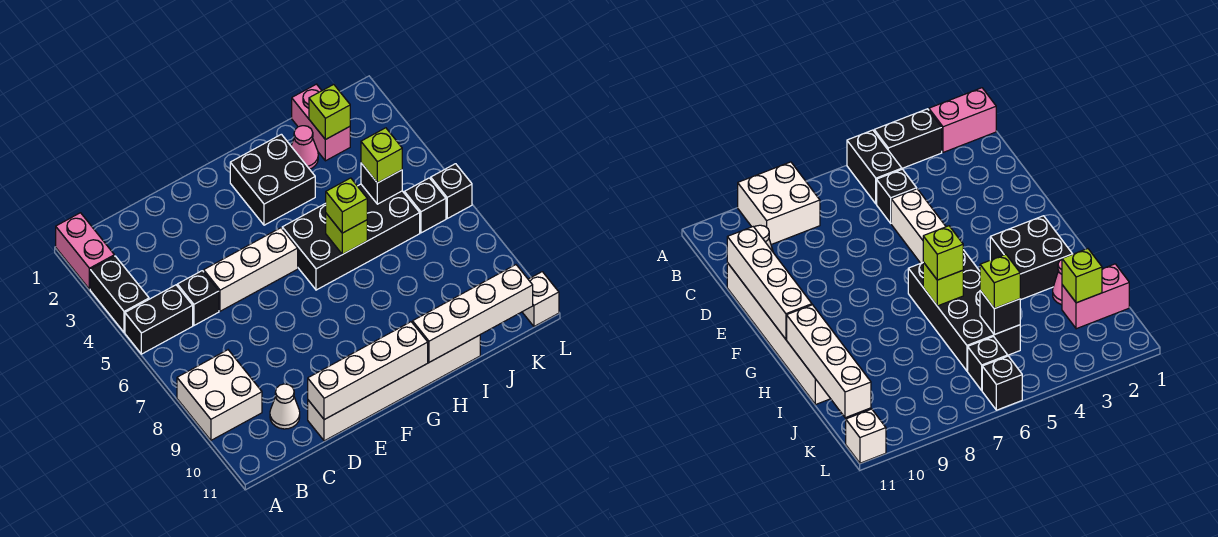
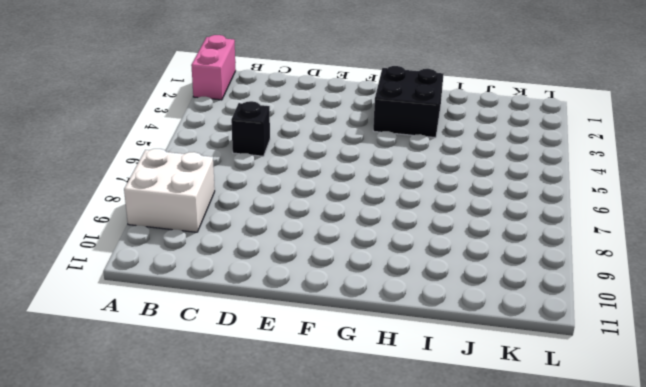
none -> black brick A3:A4 level 1
none -> black brick A5:B5 level 1
none -> white cone C10 level 1

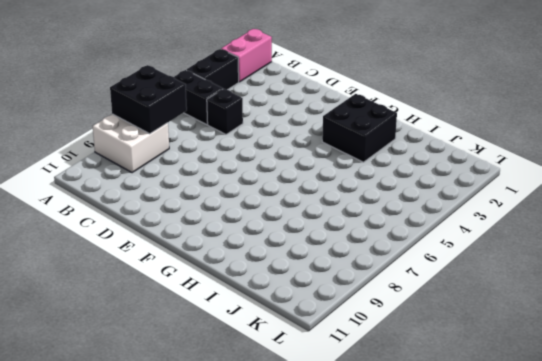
black brick A7:B8 level 2 -> none
none -> white cone C10 level 1
none -> white brick D5:F5 level 1
none -> white brick D11:I11 level 1

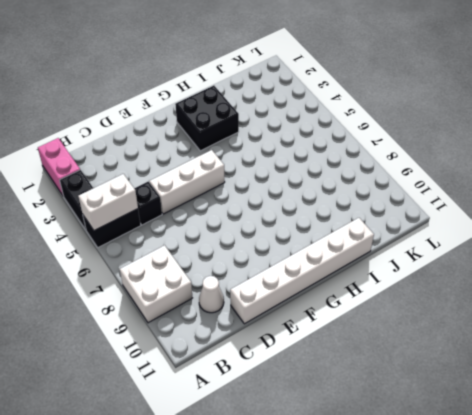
white brick A5:B5 level 2 -> none
none -> black brick G5:J6 level 1
none -> pink cone I2 level 1
none -> pink brick J1:J2 level 1

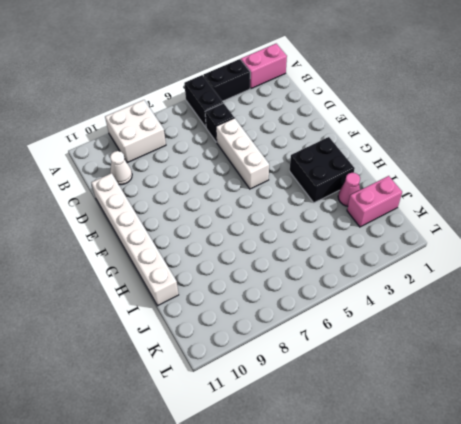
none -> black brick G5:J6 level 1
none -> black brick K6 level 1
none -> black brick L6 level 1

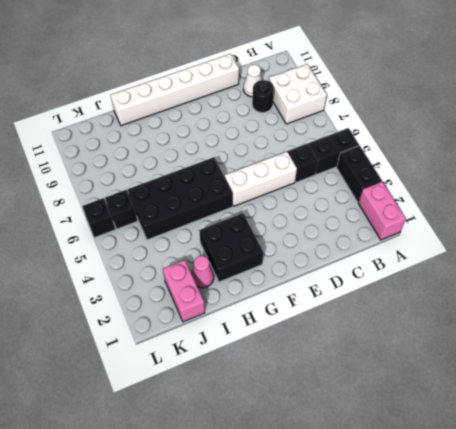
black round brick C9 level 1 -> none
none -> white brick L11 level 1
none -> white brick D11:G11 level 2
none -> lime brick H6 level 2

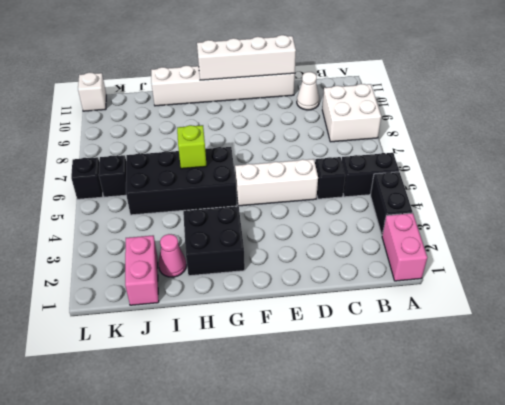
none -> white brick H11:K11 level 2
none -> lime brick J2 level 2
none -> black brick J5 level 2

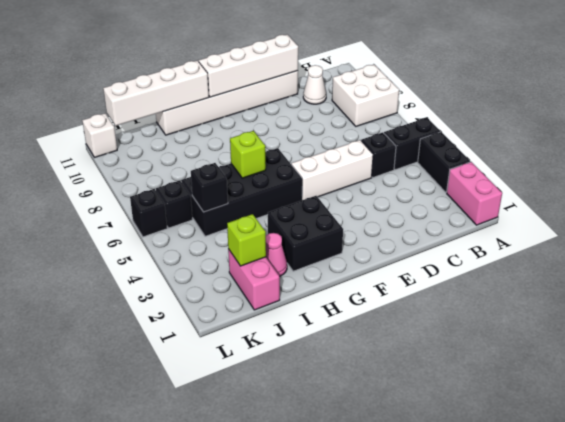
none -> lime brick H6 level 3
none -> lime brick J5 level 3

